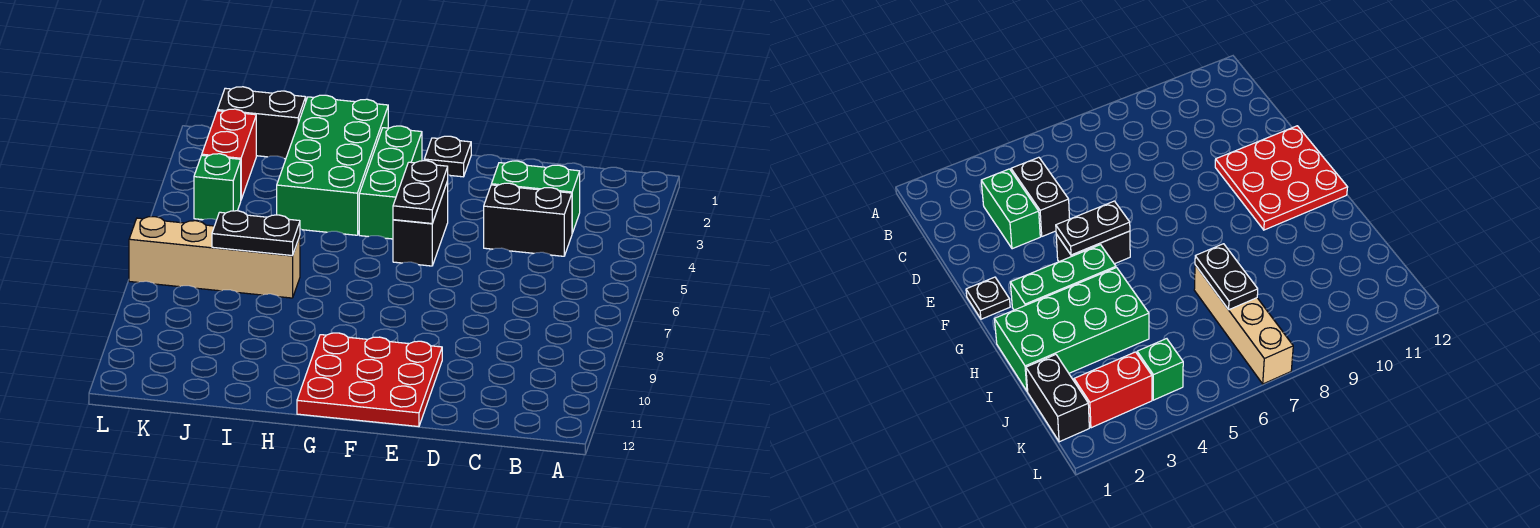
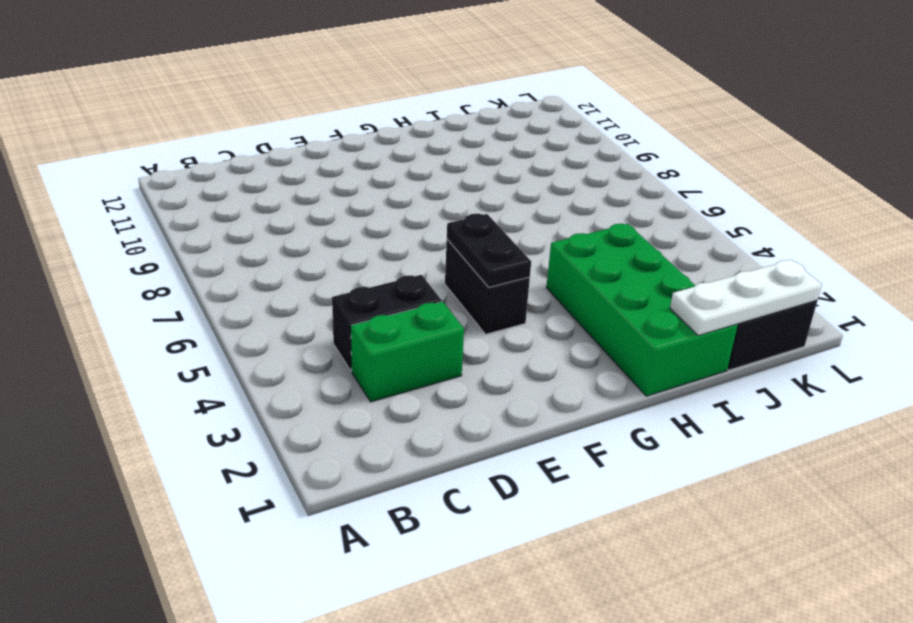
white plate I1:K1 level 2 -> none
none -> red plate E10:G12 level 1
none -> black plate F1 level 1
none -> green brick G2:G4 level 1

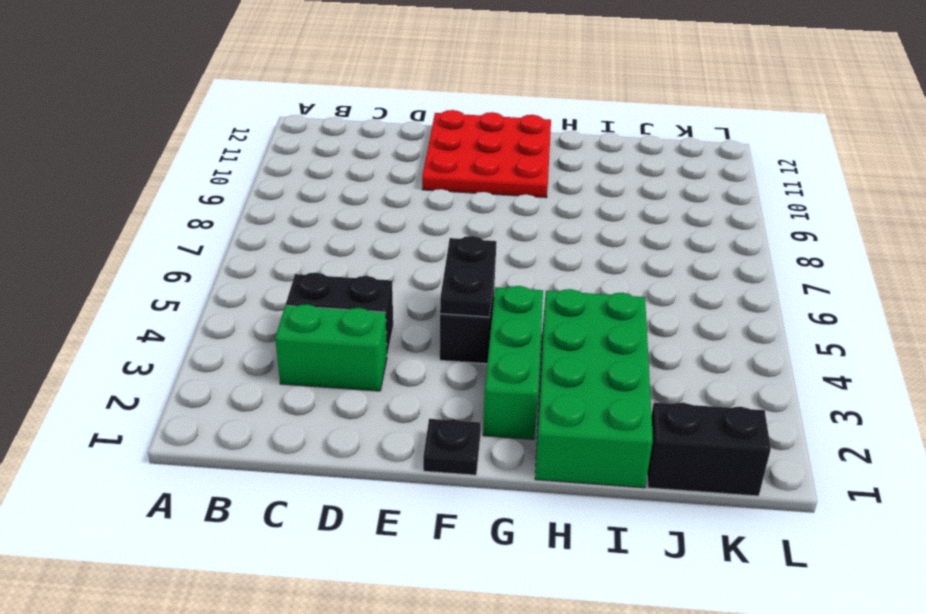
none -> tan brick I7:L7 level 1
none -> red brick K2:K3 level 1
none -> green brick K4 level 1

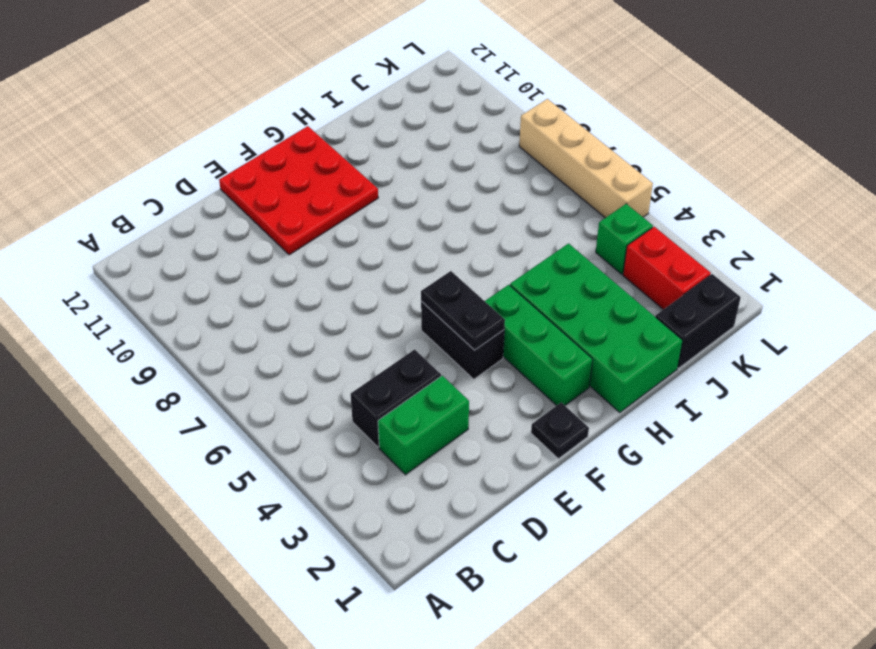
tan brick L5:L8 level 1 -> tan brick I7:L7 level 1
none -> black plate I7:J7 level 2

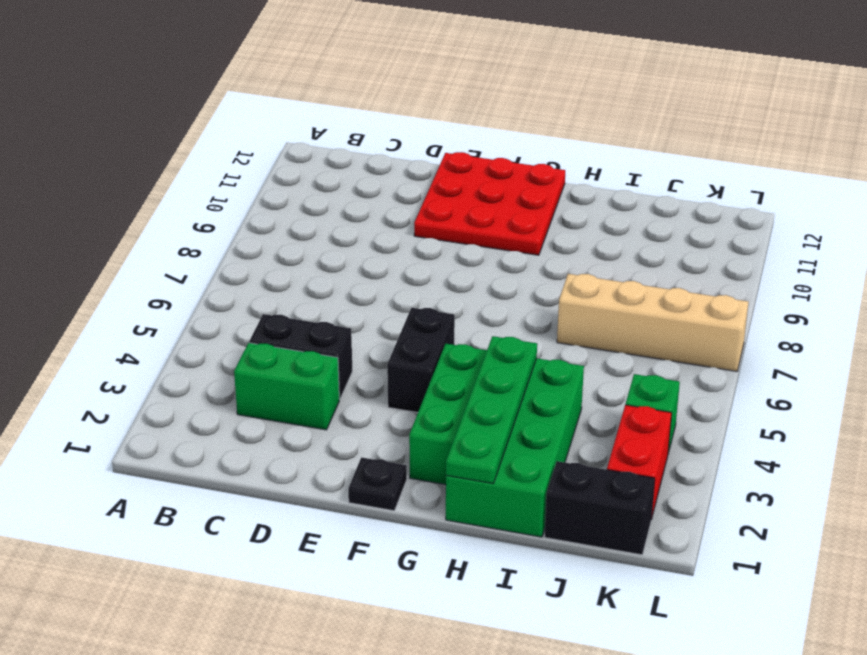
green plate H1:H4 level 2 -> none
none -> black plate F4:F5 level 2
none -> black plate I7:J7 level 2

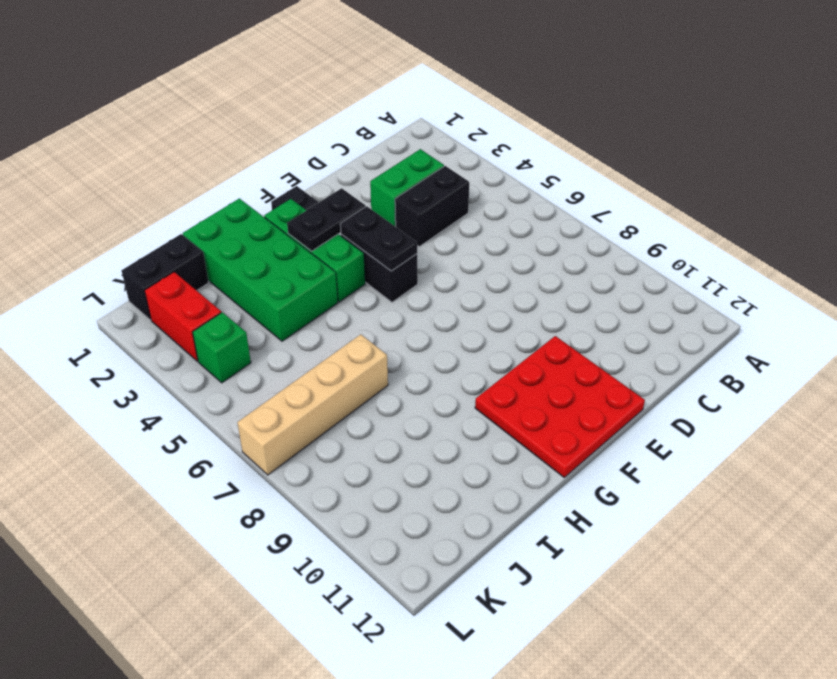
black plate F3:G3 level 2 -> black plate I7:J7 level 2

